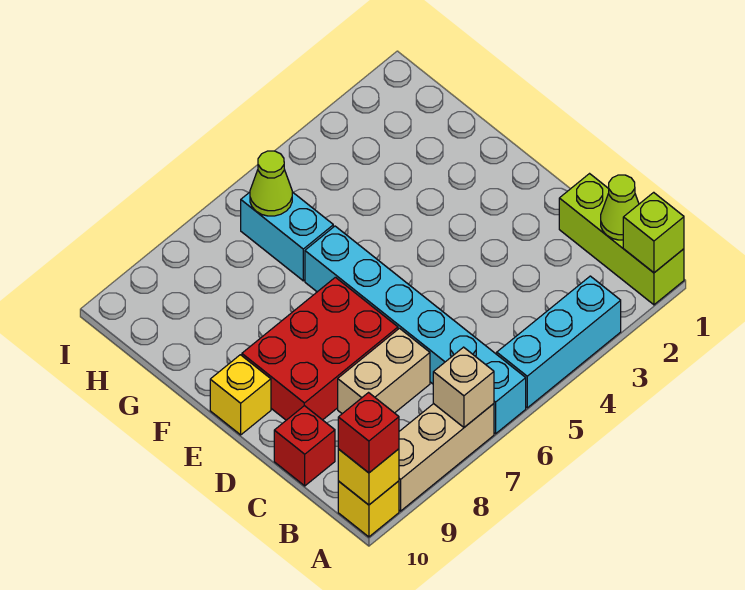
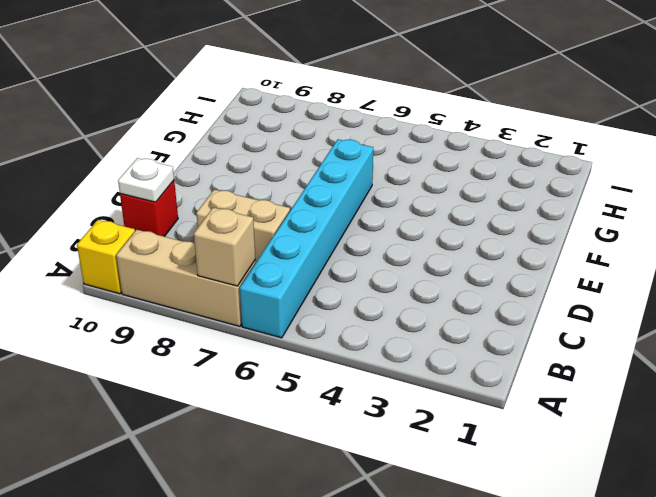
white plate C10 level 2 -> none
none -> lime brick A1:C1 level 1
none -> cyan brick A3:A5 level 1
none -> red brick D7:E9 level 1

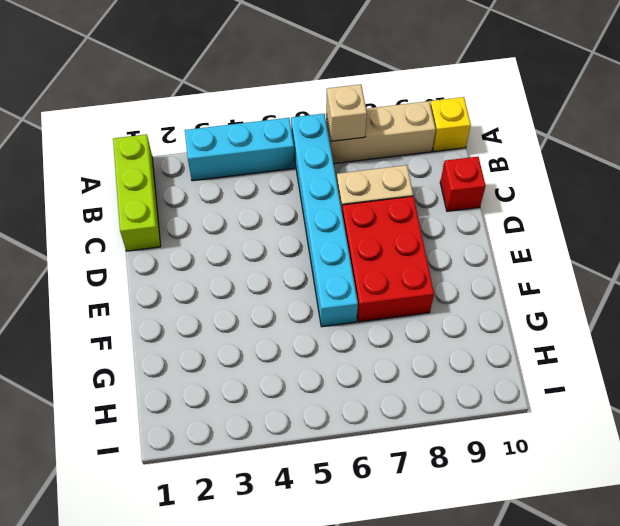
red brick D7:F8 level 1 -> red brick D7:E9 level 1
none -> yellow brick E10 level 1
none -> cyan brick G6:H6 level 1
none -> lime brick A1 level 2

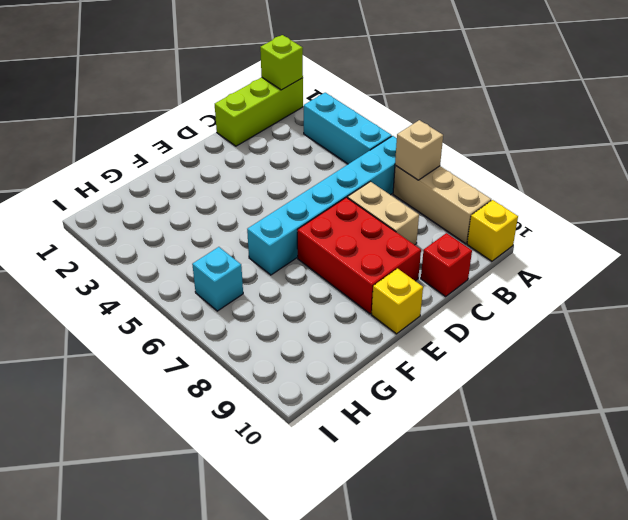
cyan brick H6 level 1 -> cyan brick G6:H6 level 1
none -> yellow brick A10 level 2
none -> lime cone B1 level 2
none -> lime cone H6 level 2

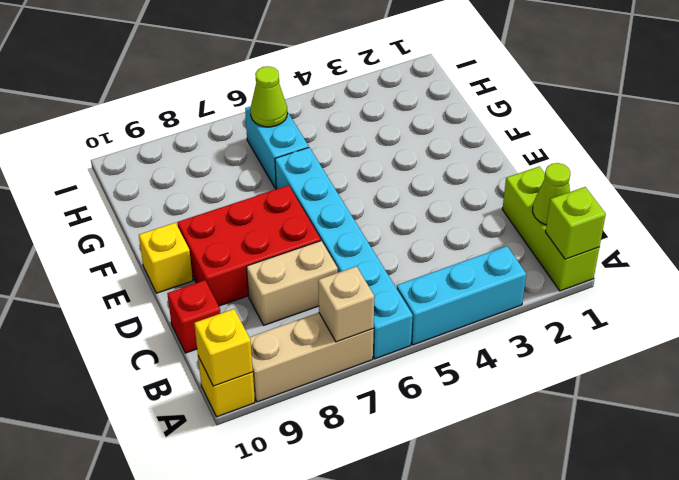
none -> red brick A10 level 3

